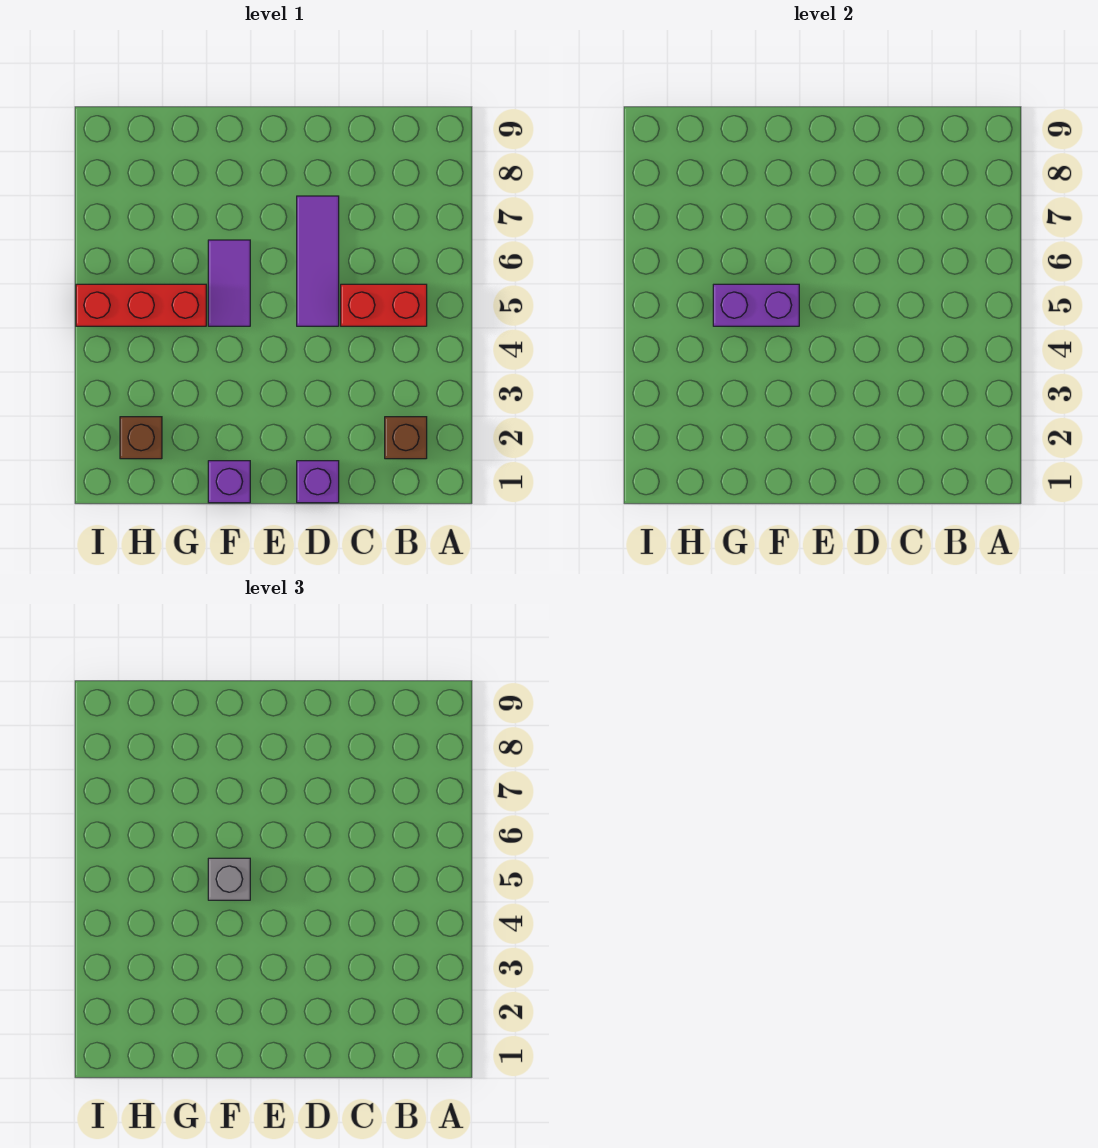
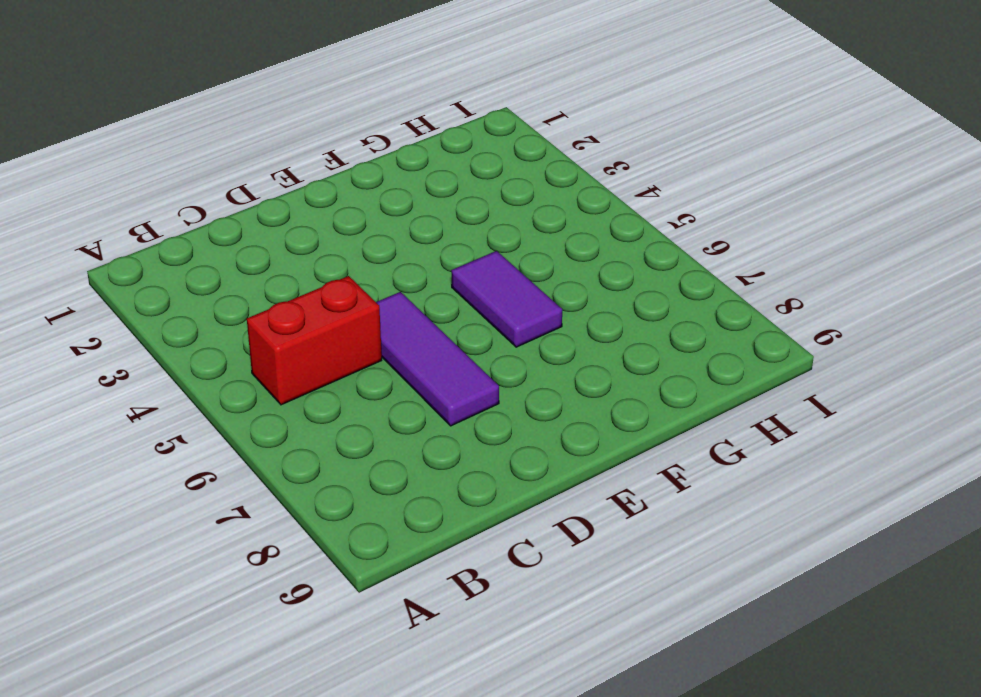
none -> brown brick B2 level 1
none -> purple brick D1 level 1

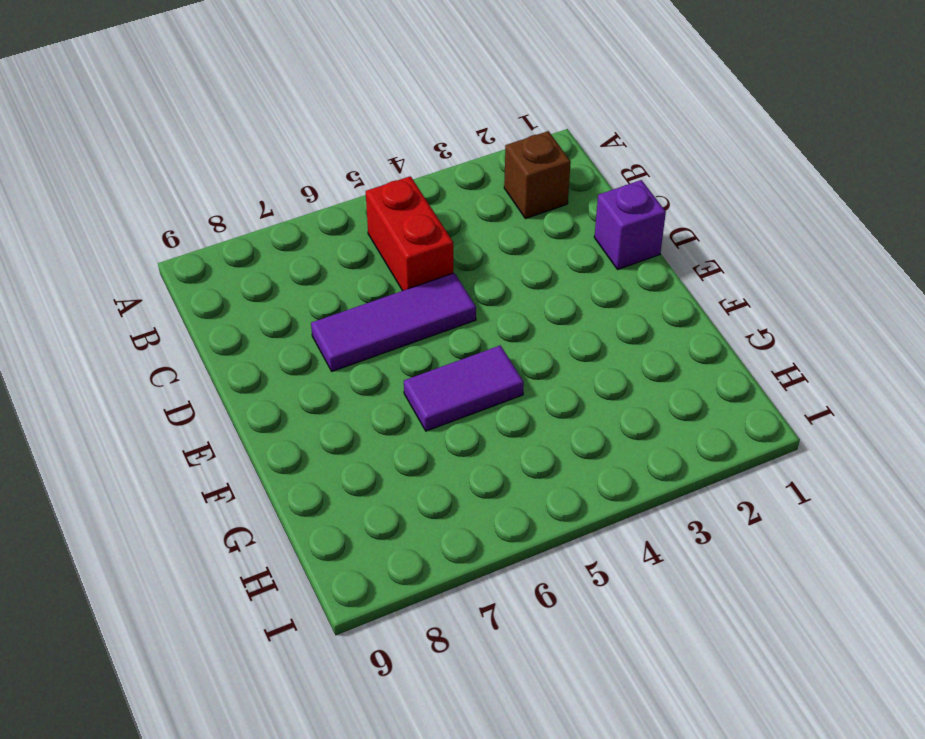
none -> purple brick F1 level 1
none -> red brick G5:I5 level 1

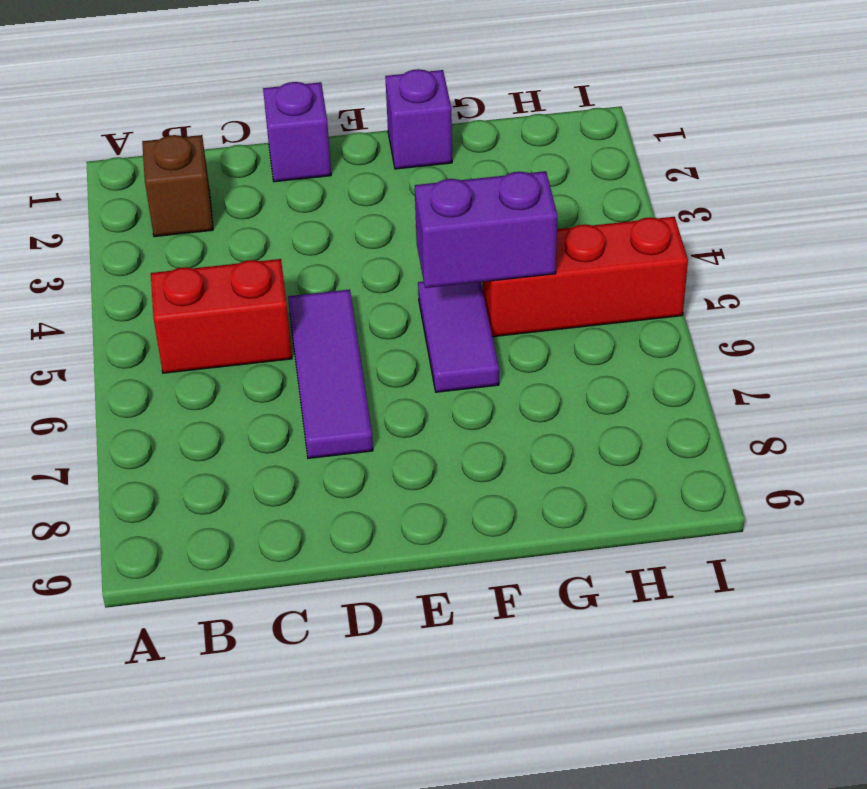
none -> brown brick H2 level 1
none -> grey brick F5 level 3

